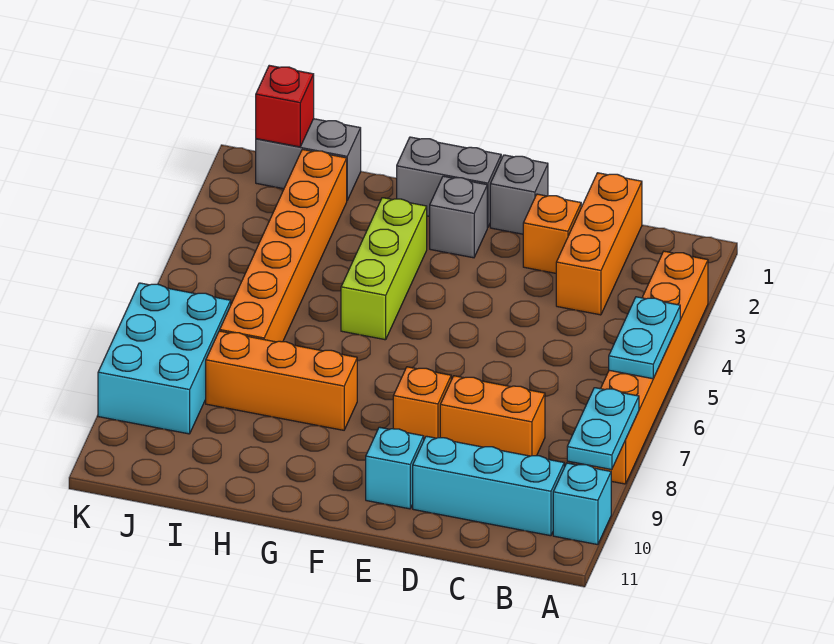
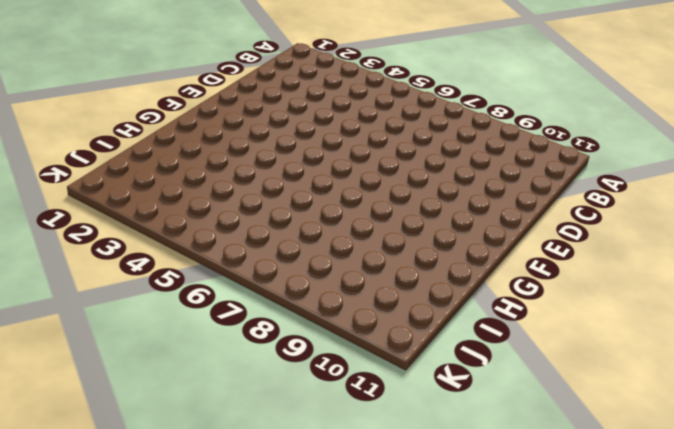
none -> orange brick A3:A8 level 1
none -> cyan brick A10 level 1
none -> cyan brick B10:D10 level 1

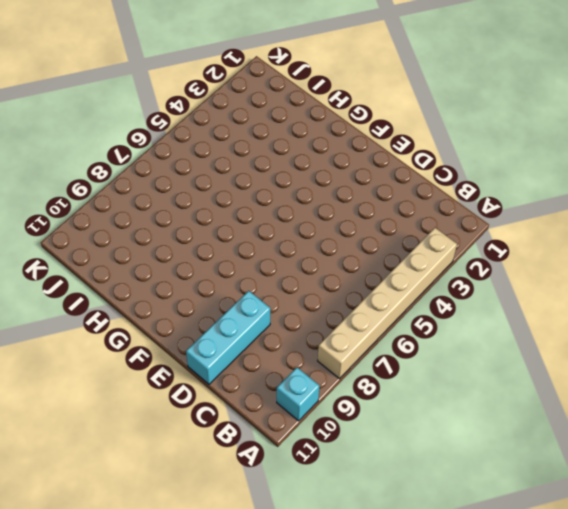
tan brick A3:A8 level 1 -> orange brick A3:A8 level 1
cyan brick D9:D11 level 1 -> cyan brick B10:D10 level 1
none -> orange brick C1:C3 level 1
none -> orange brick C8:D8 level 1
none -> orange brick D2 level 1

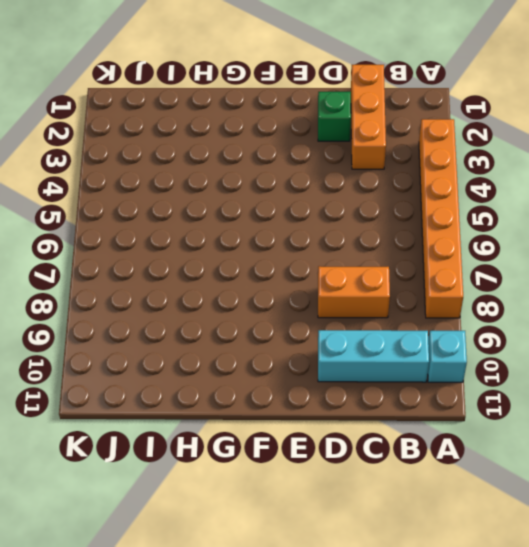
green brick D2 level 1 -> orange brick D2 level 1
none -> grey brick E1 level 1
none -> orange brick E8 level 1
none -> cyan brick E10 level 1

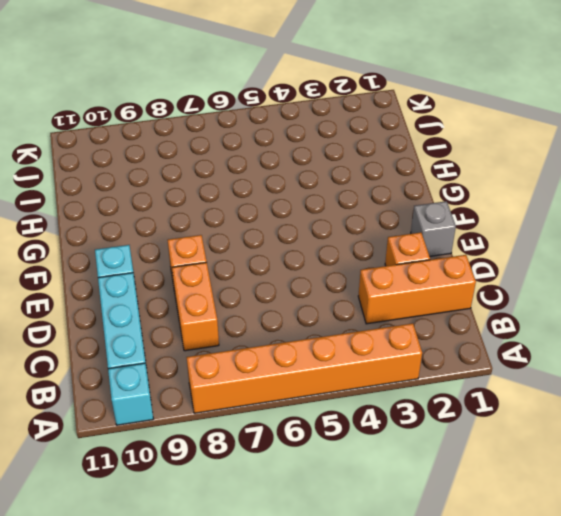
none -> grey brick F1:G1 level 1
none -> grey brick F2 level 1
none -> lime brick G3:G5 level 1

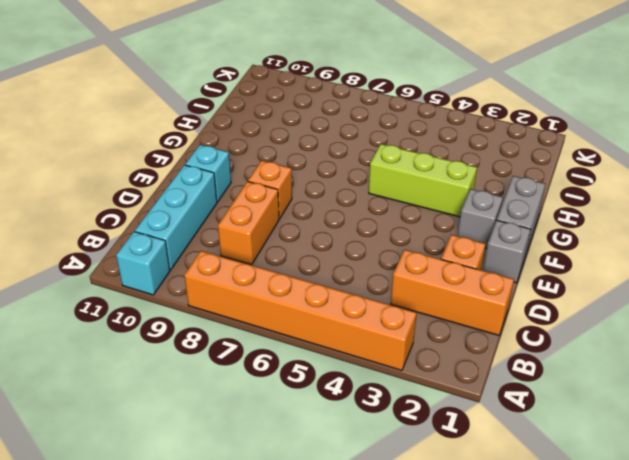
none -> orange brick G8:I8 level 1
none -> grey brick I1:J1 level 1
none -> orange brick I2:I7 level 1

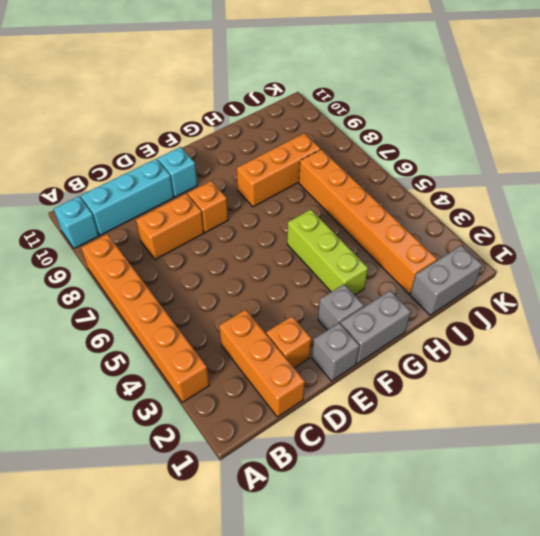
none -> cyan brick J7:K9 level 1
none -> cyan plate A5:A6 level 2
none -> cyan plate A8:A9 level 2

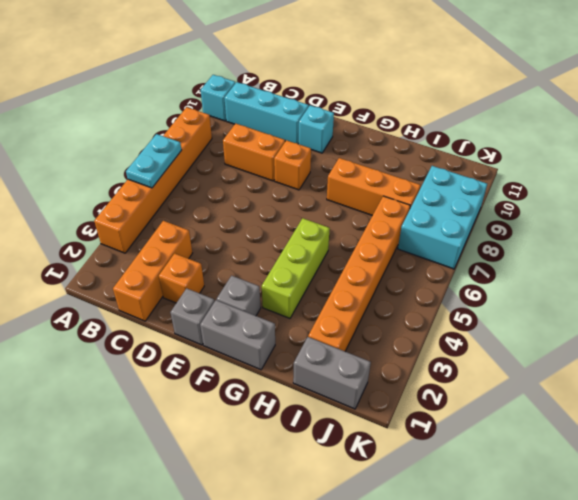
none -> cyan plate A8:A9 level 2
none -> red brick J1 level 2

